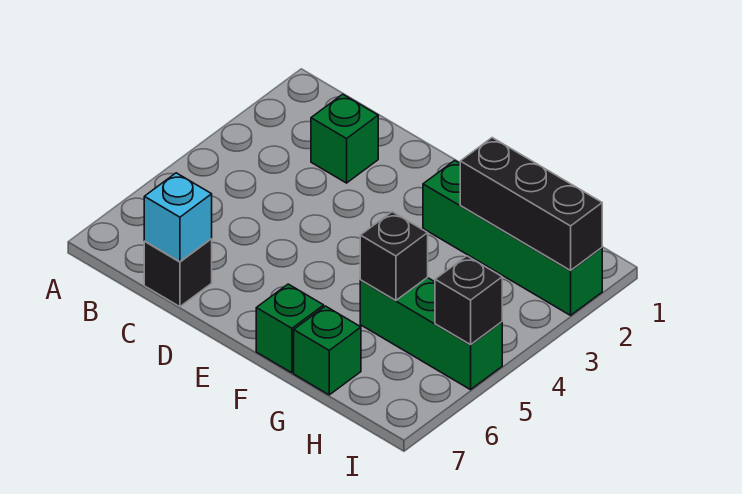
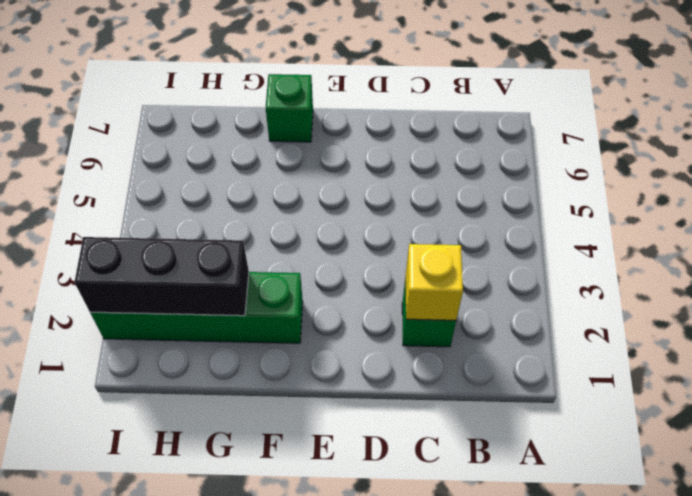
yellow brick C2 level 2 -> none
none -> black brick C7 level 1
none -> green brick G5:I5 level 1

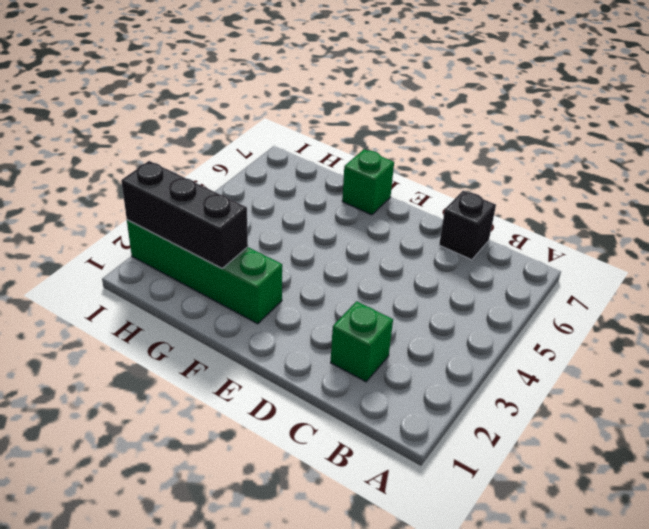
none -> green brick G5:I5 level 1
none -> green brick G7 level 1

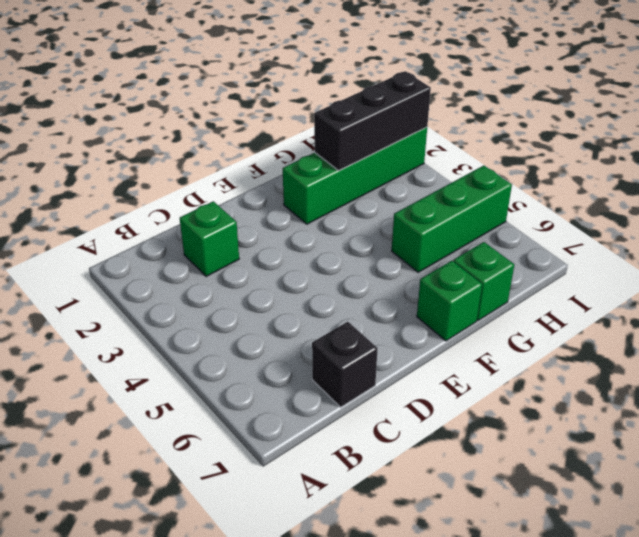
none -> cyan brick C7 level 2
none -> black brick G5 level 2

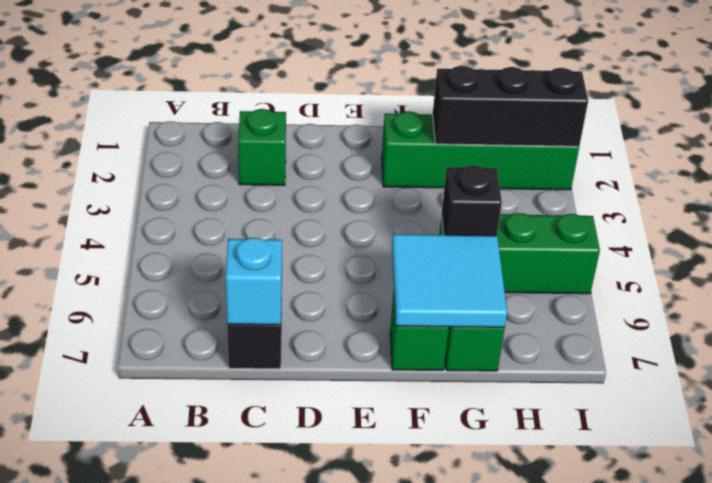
cyan tile F6:G7 level 2 -> none
none -> black brick I5 level 2

